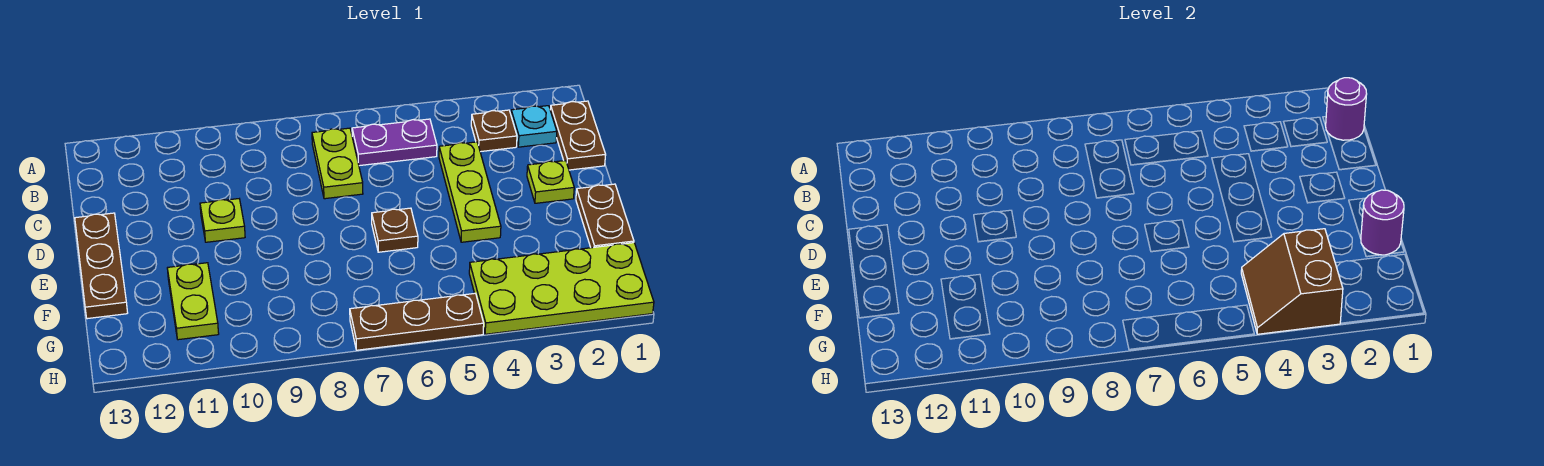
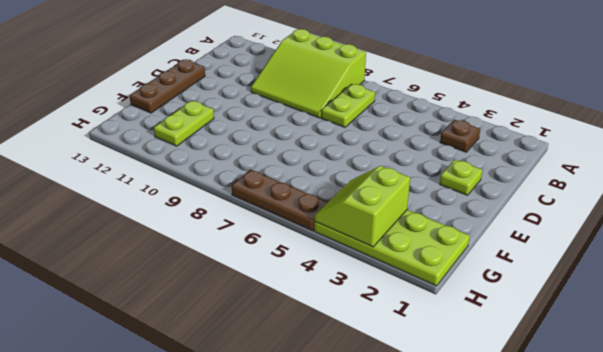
lime slope A8:C10 level 1 top A -> none
lime slope G3:H4 level 2 top 3 -> brown slope G3:H4 level 2 top 3
none -> brown plate B1:C1 level 1
none -> cyan plate B2 level 1
none -> purple plate B5:B6 level 1

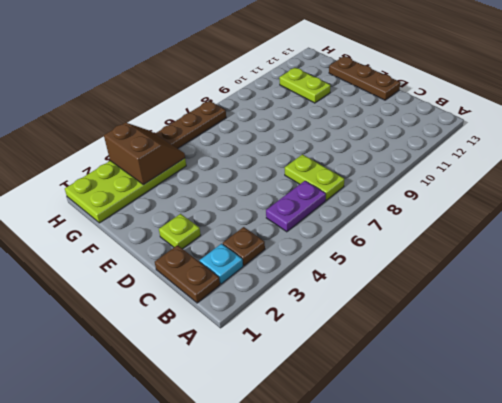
none -> lime plate C4:E4 level 1
none -> lime plate D10 level 1
none -> brown plate E1:F1 level 1

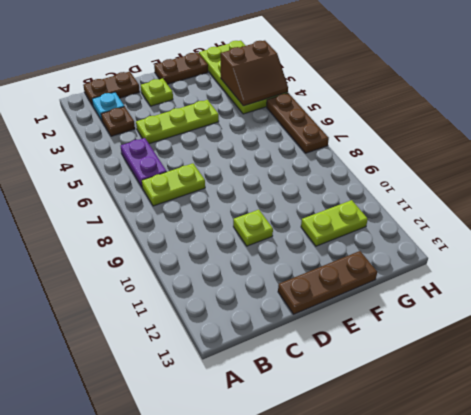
none -> brown plate E6 level 1
none -> purple round brick B1 level 2
none -> purple round brick F1 level 2

